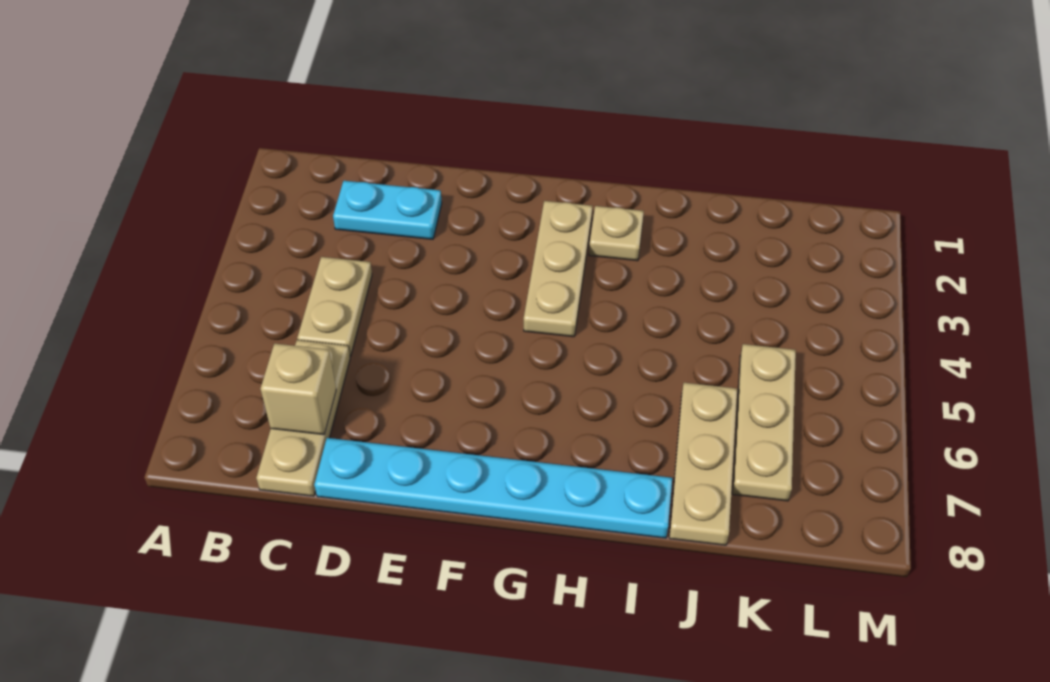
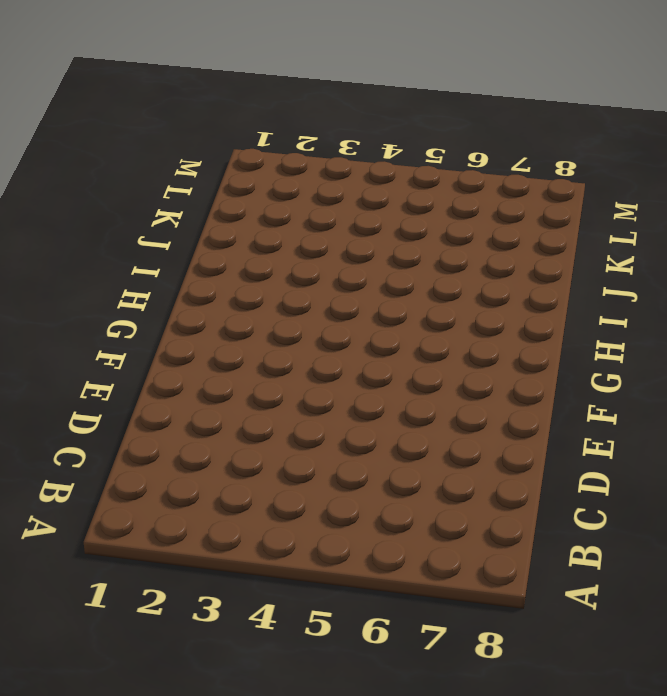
none -> cyan plate C2:D2 level 1
none -> tan plate C4:C5 level 1

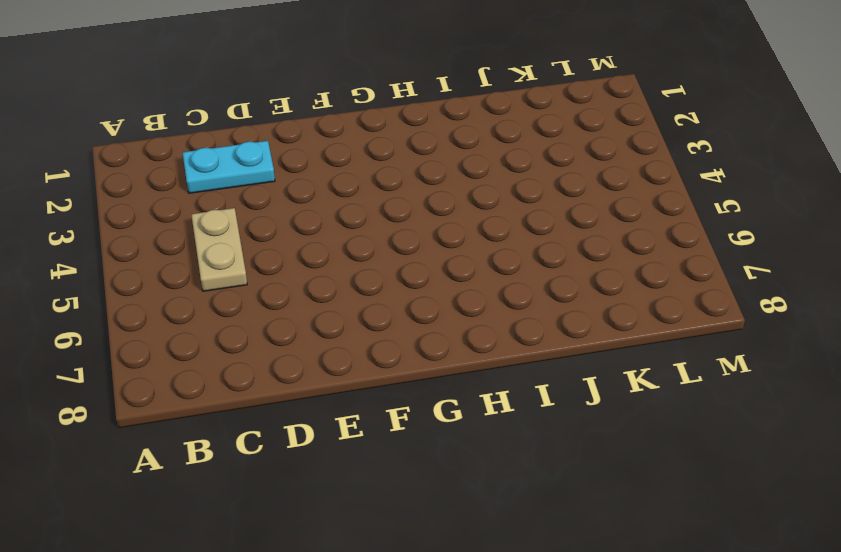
none -> tan plate C6:C8 level 1
none -> cyan plate D8:I8 level 1

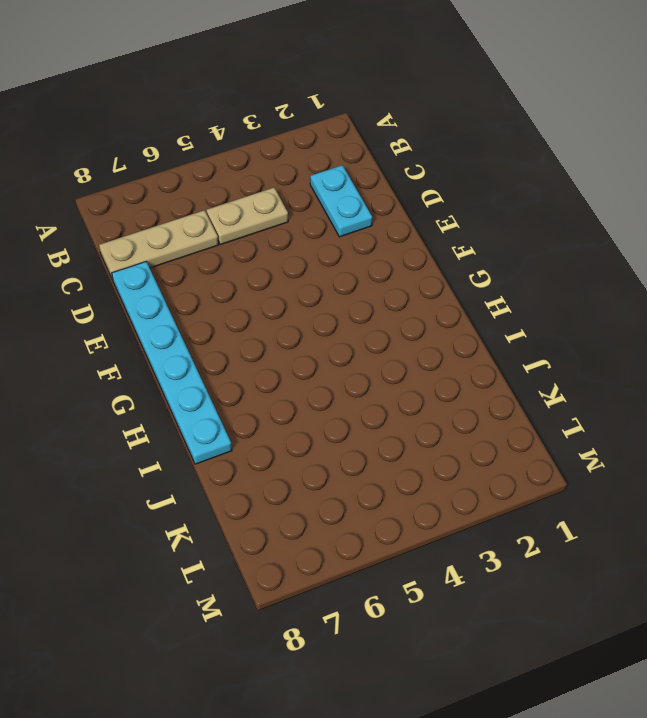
none -> tan plate G2:G4 level 1
none -> tan plate H2 level 1

